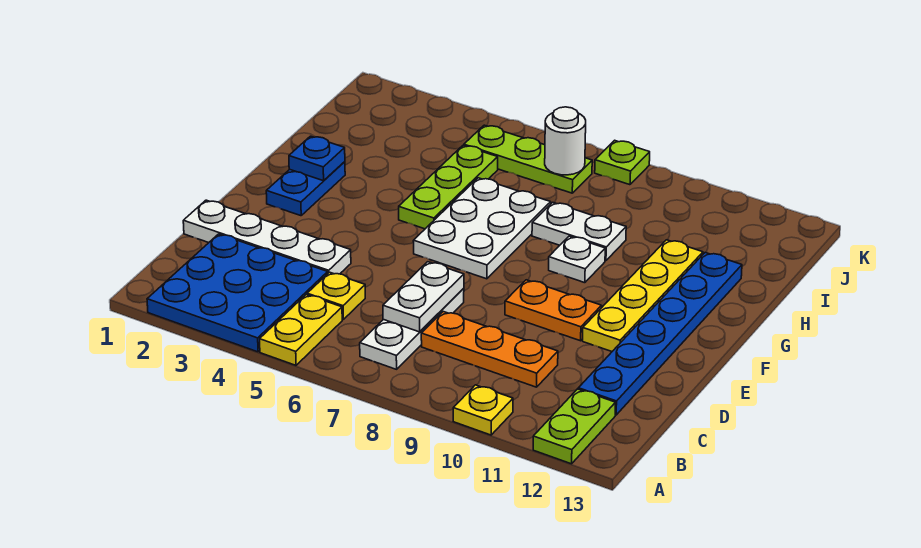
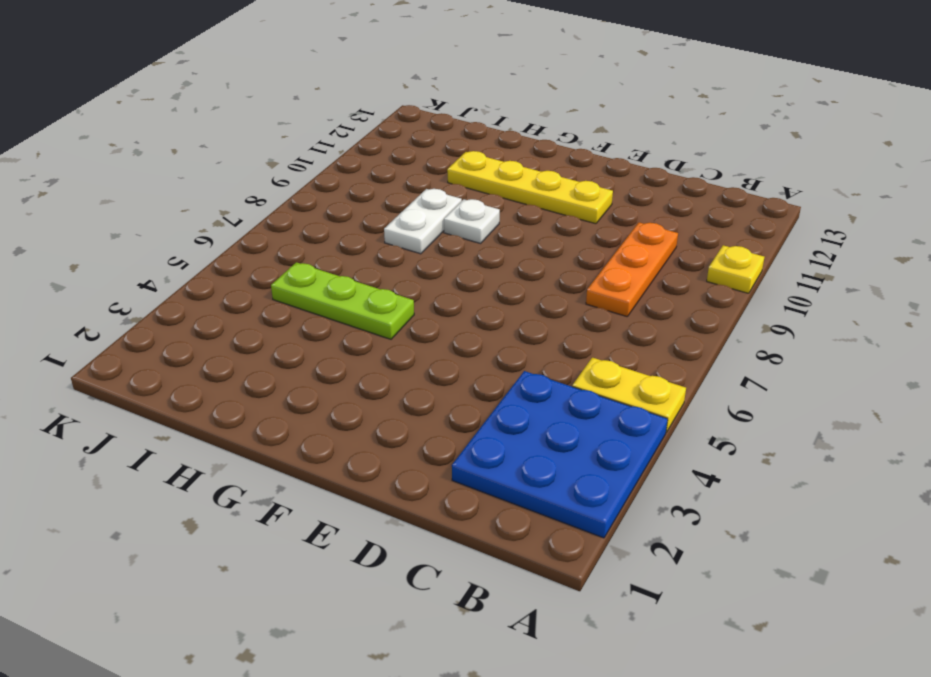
none -> lime plate A12:B12 level 1
none -> white plate B7:D7 level 1
none -> yellow plate C5 level 1

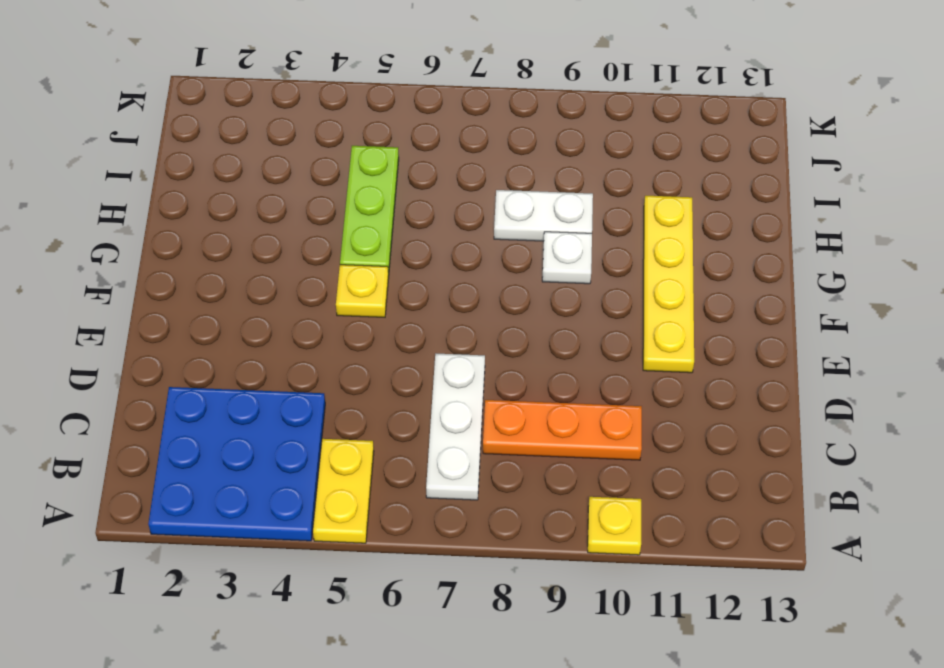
yellow plate F5 level 1 -> yellow plate C5 level 1
none -> lime plate A12:B12 level 1
none -> blue plate C12:H12 level 1
none -> white plate D1:D4 level 1

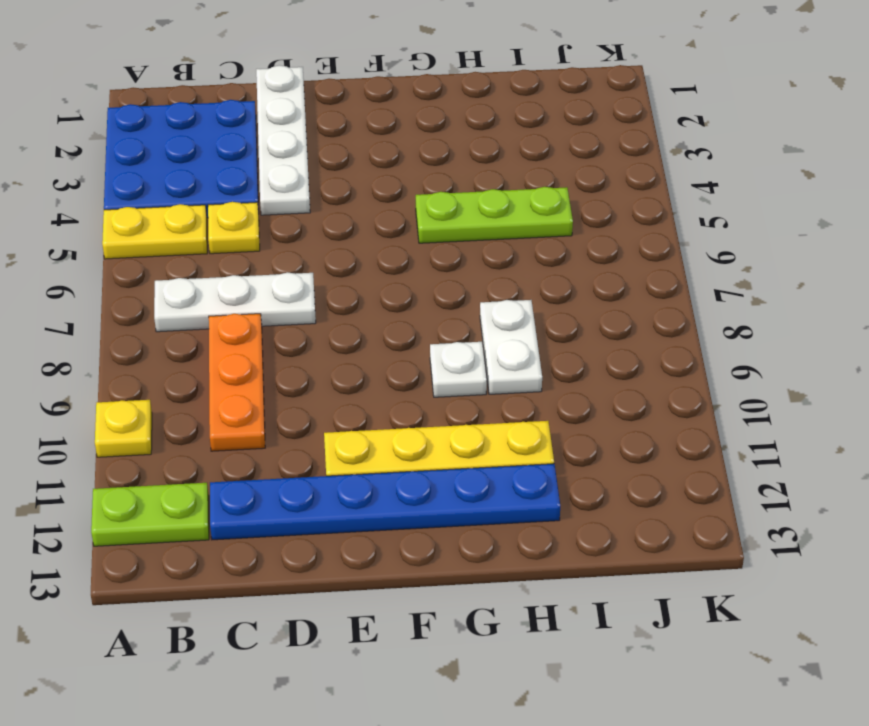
none -> orange plate E9:E10 level 1
none -> blue plate F2:G2 level 1
none -> white plate F6:H7 level 1

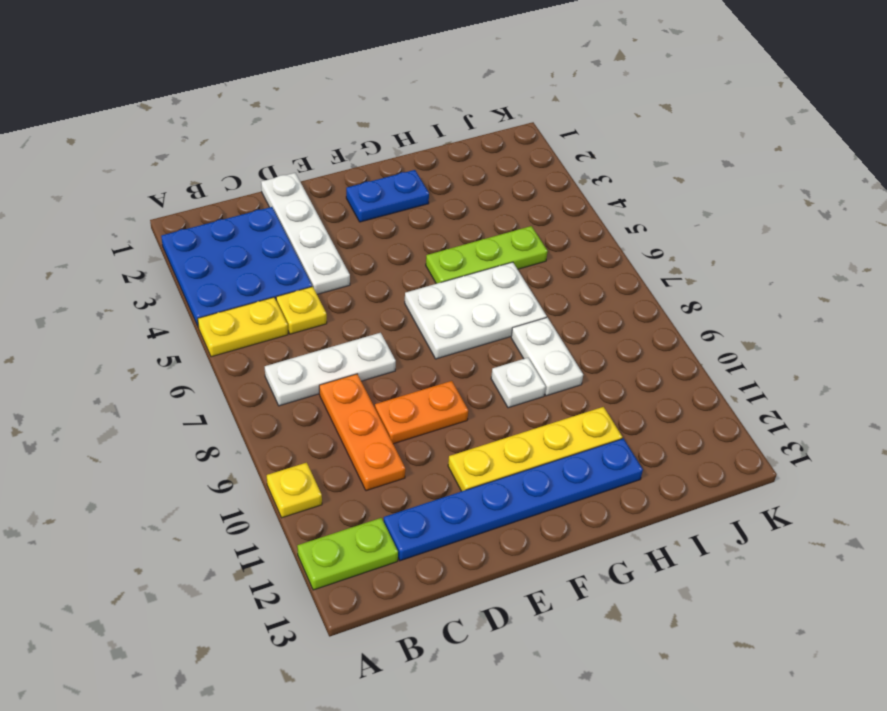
orange plate D9:E9 level 1 -> orange plate E9:E10 level 1
none -> lime plate J5:J7 level 1
none -> lime plate K8 level 1
none -> white plate C7:D7 level 2

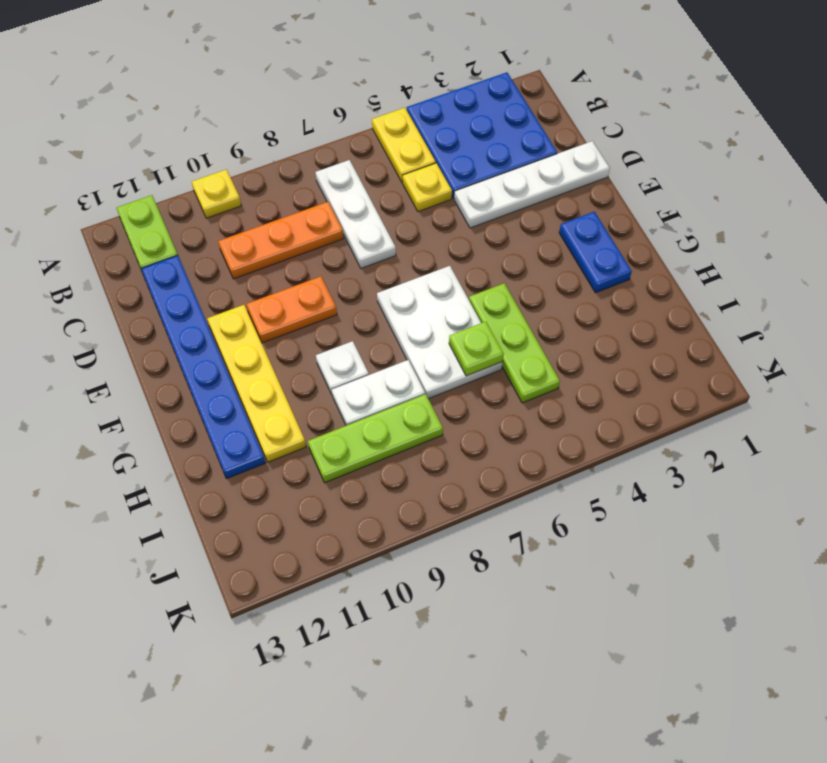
lime plate H6 level 2 -> lime plate K8 level 1
lime plate I8:I10 level 1 -> lime plate J5:J7 level 1
none -> white plate C7:D7 level 2
none -> blue plate G2 level 2
none -> white round brick J7 level 2

